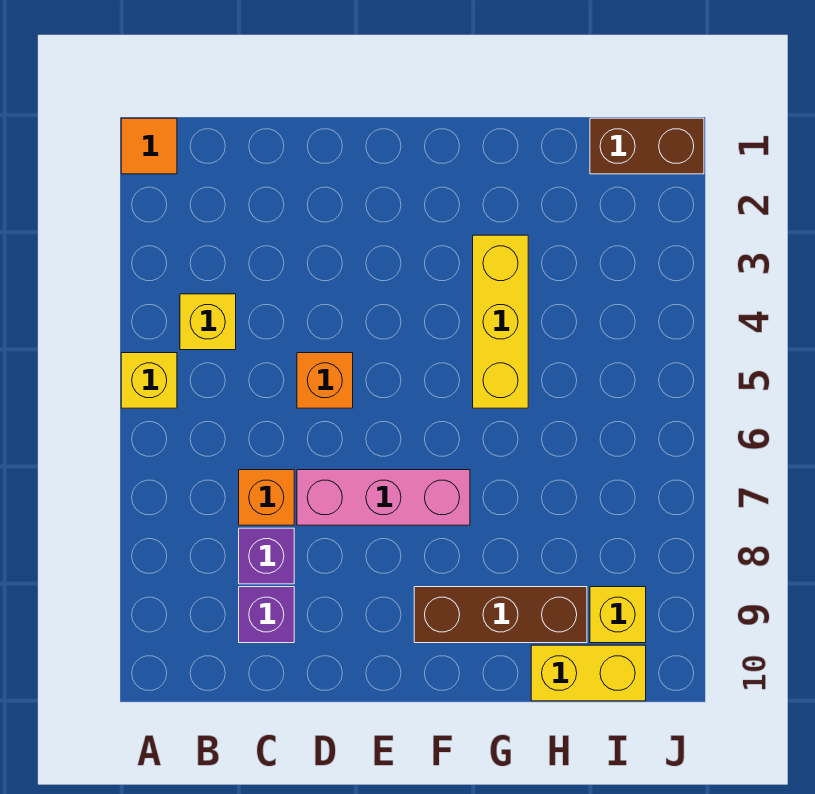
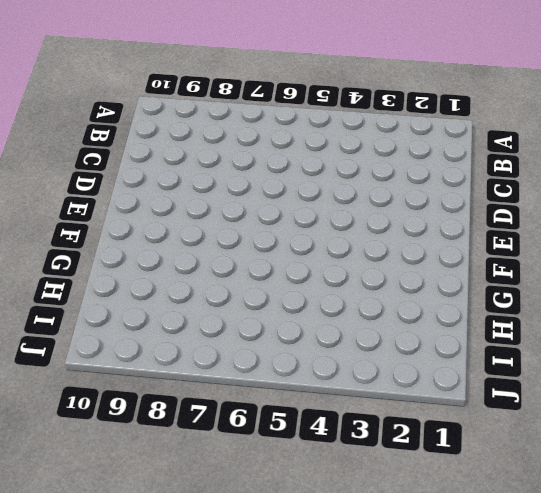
none -> orange tile A1 level 1
none -> yellow brick A5 level 1
none -> yellow brick B4 level 1

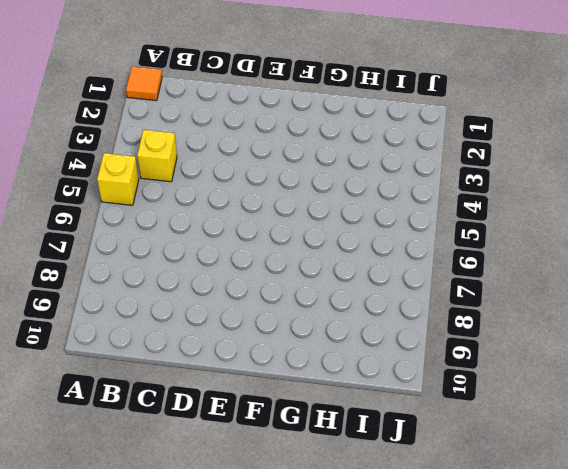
none -> orange brick C7 level 1
none -> purple brick C8 level 1
none -> purple brick C9 level 1

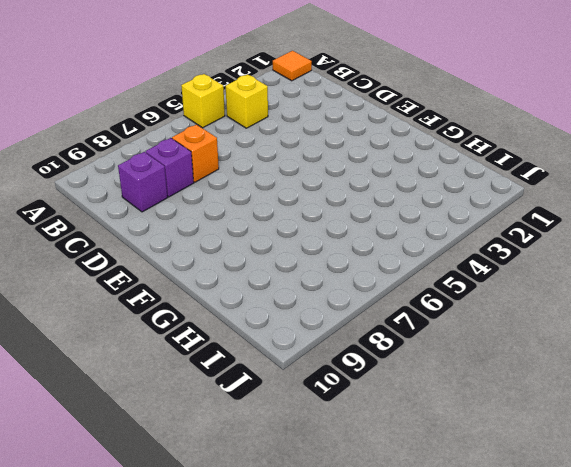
none -> orange brick D5 level 1
none -> pink brick D7:F7 level 1
none -> brown brick F9:H9 level 1

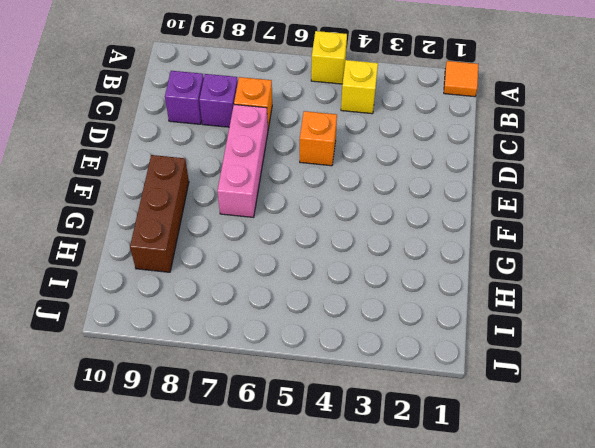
none -> yellow brick G3:G5 level 1
none -> yellow brick H10:I10 level 1
none -> brown brick I1:J1 level 1

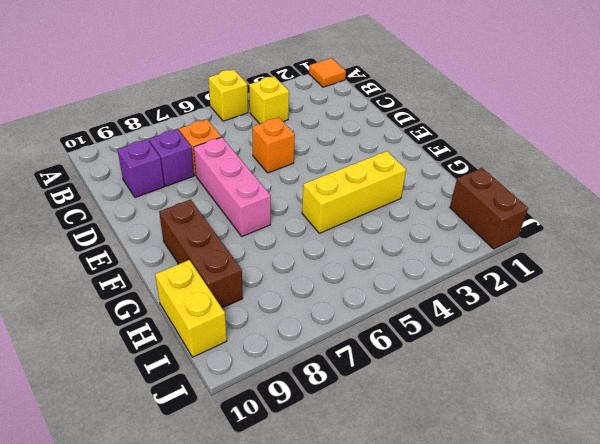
none -> yellow brick I9 level 1

